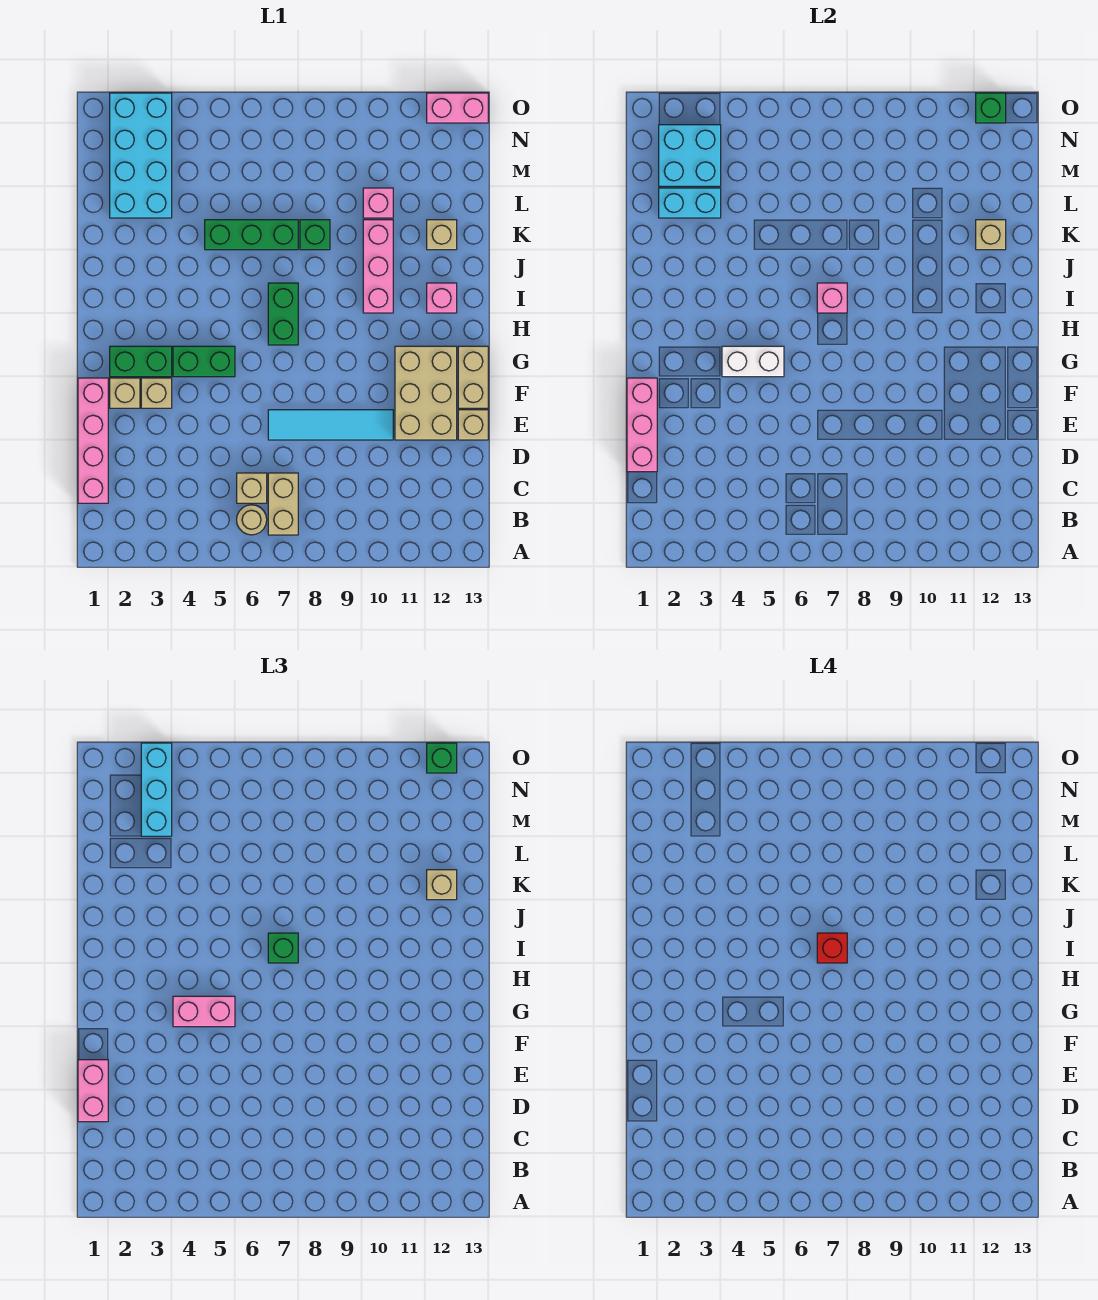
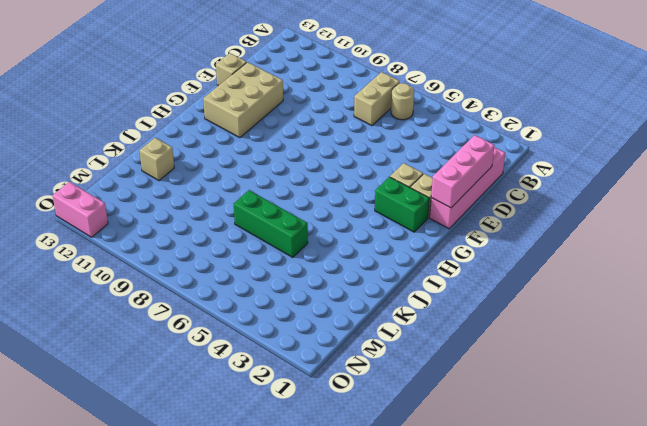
none -> tan brick C6 level 1
none -> cyan tile E7:E10 level 1
none -> tan brick F13:G13 level 1
none -> green brick G4:G5 level 1

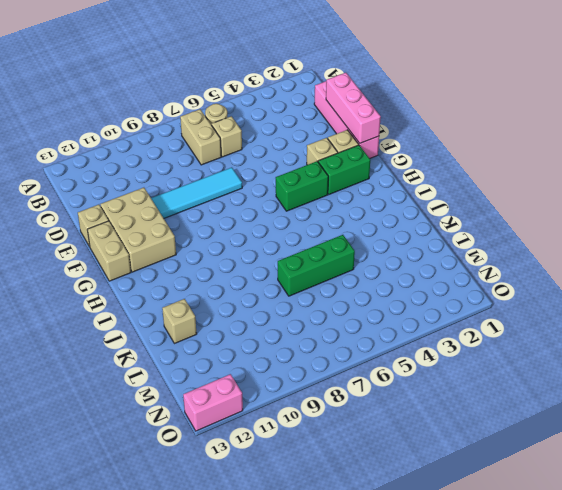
none -> green brick H7:I7 level 1
none -> pink brick I10:K10 level 1
none -> pink brick I12 level 1
none -> green brick K8 level 1

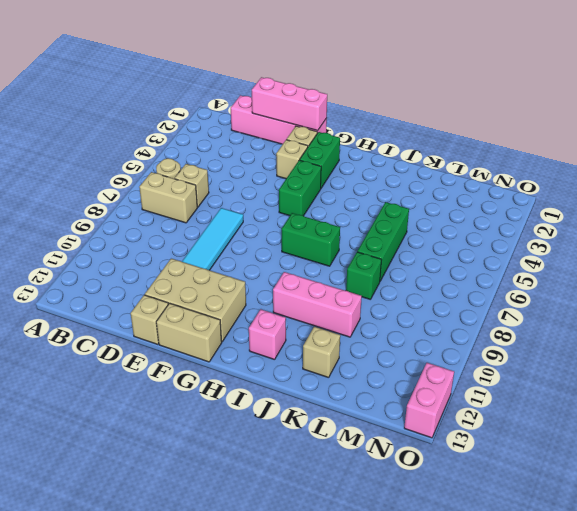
none -> cyan brick L2:O3 level 1
none -> pink brick L10 level 1
none -> white brick G4:G5 level 2
none -> pink brick I7 level 2

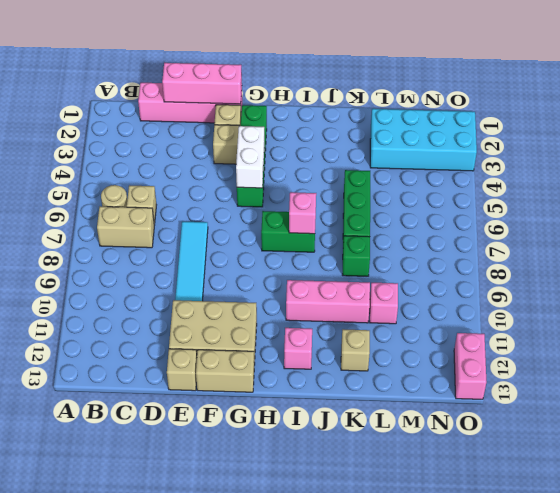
none -> tan brick K12 level 2
none -> cyan brick L2:L3 level 2
none -> cyan brick M2:N3 level 2
none -> green brick O12 level 2

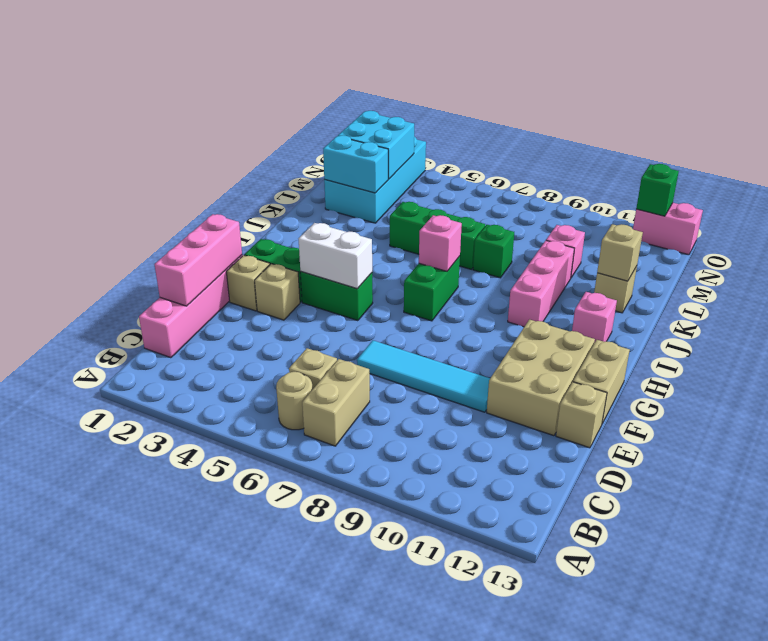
none -> pink brick D1:E1 level 3
none -> pink brick G4:G5 level 3
none -> green brick I7 level 3
none -> tan brick K12 level 3

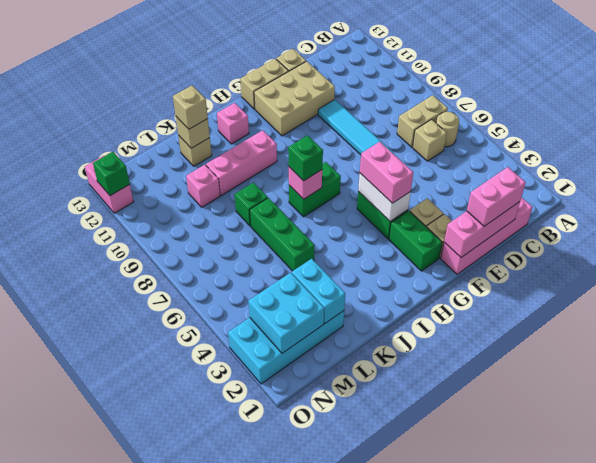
none -> cyan brick M3:O3 level 3
none -> green brick O12 level 3
none -> red brick I7 level 4

